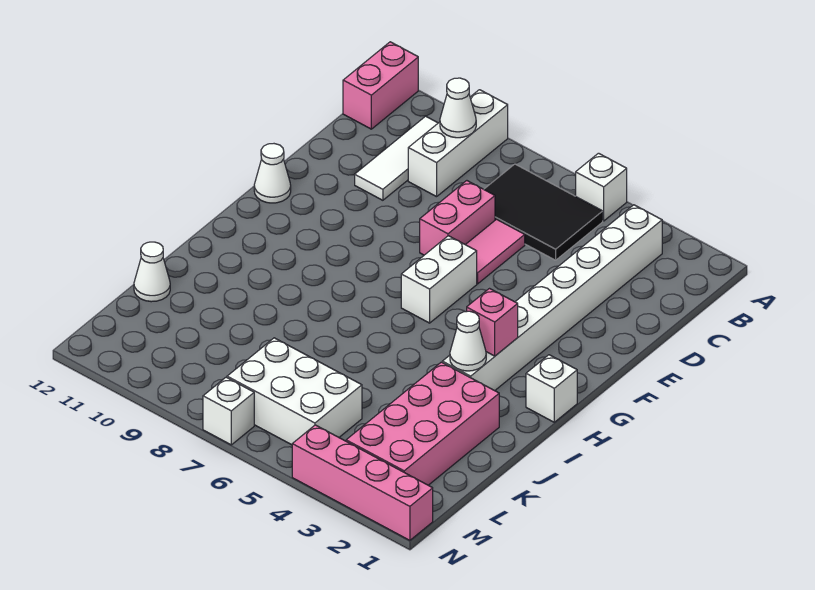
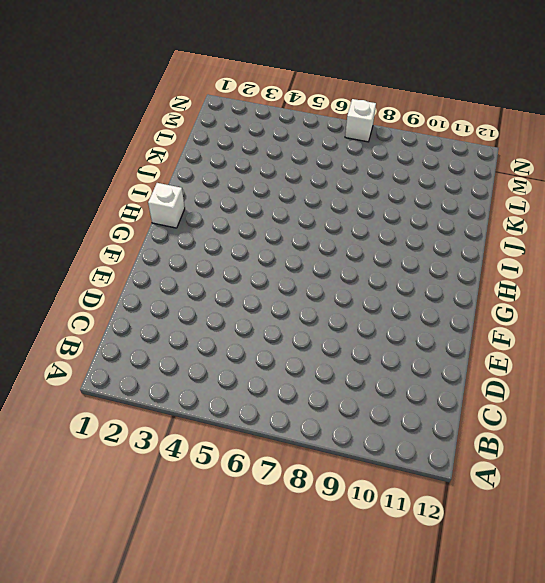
none -> white brick A5 level 1
none -> white brick A9:C9 level 1
none -> pink brick A12:B12 level 1

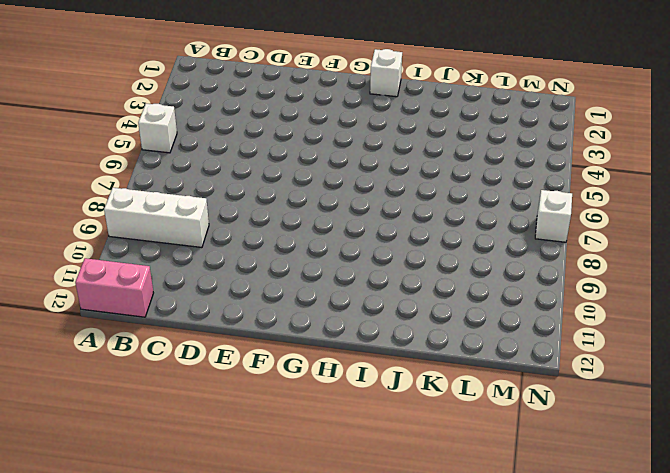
none -> white brick B3:I3 level 1
none -> black tile B5:C7 level 1
none -> white tile B10:D10 level 1

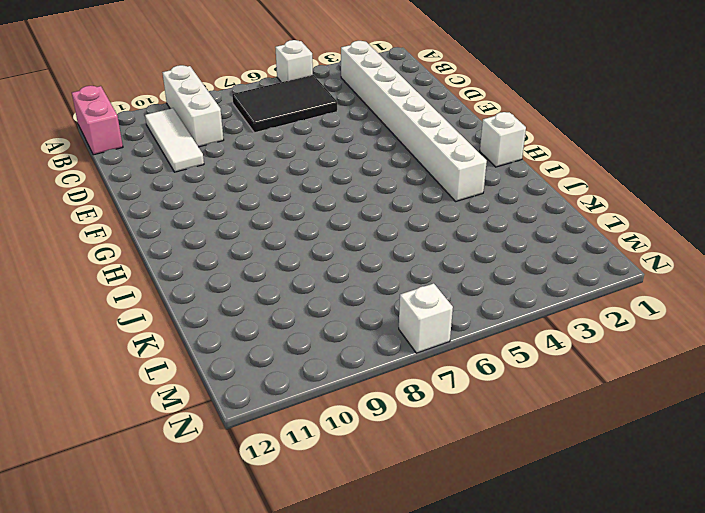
none -> pink tile D6:E6 level 1
none -> pink brick D7:E7 level 1
none -> white brick F6:G6 level 1

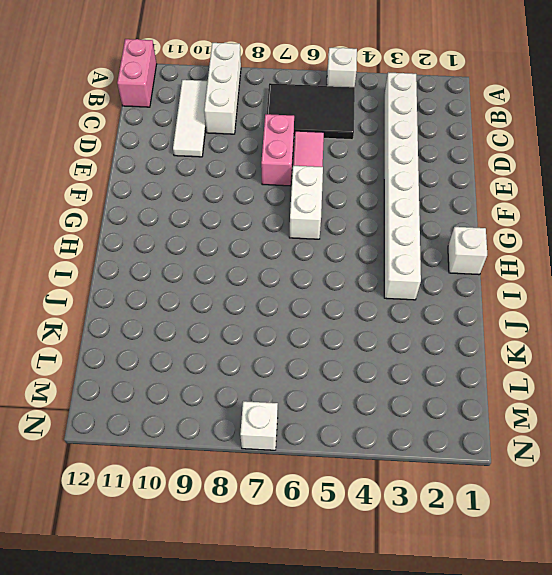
none -> white cone F12 level 1
none -> pink brick J2:M3 level 1
none -> white cone K12 level 1

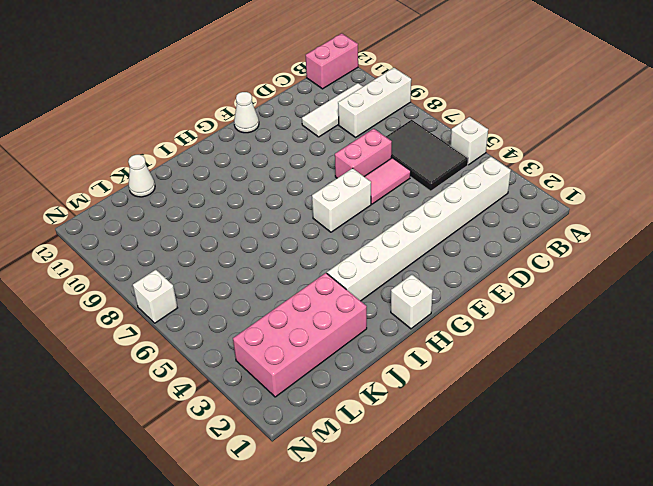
none -> white brick L5:M7 level 1
none -> pink brick N1:N4 level 1
none -> white cone B9 level 2

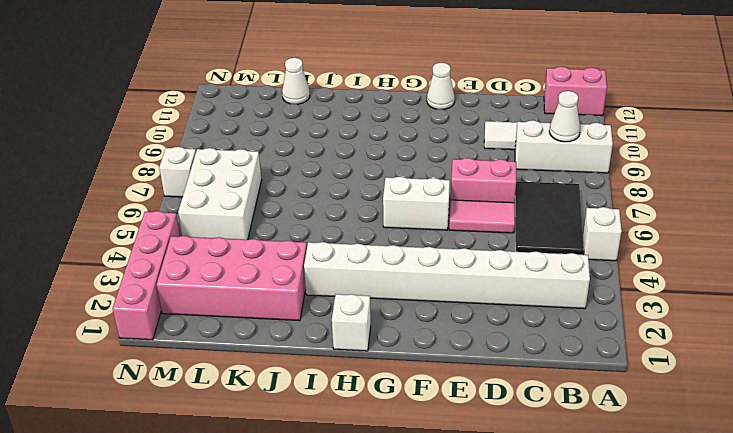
none -> pink brick H3 level 2
none -> white cone I3 level 2

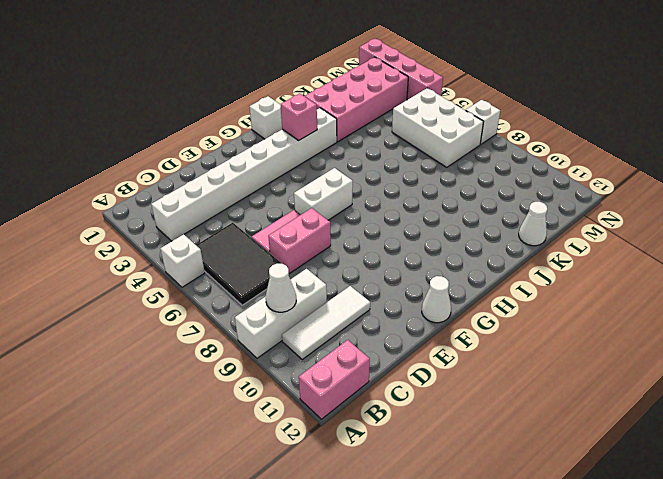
none -> white cone I3 level 2

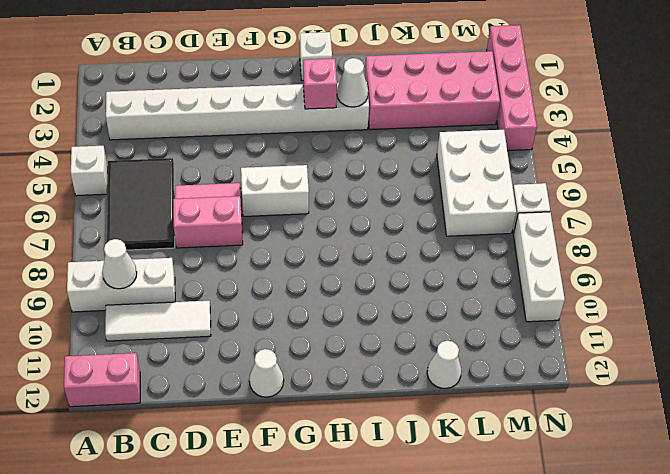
white brick N8:N10 level 1 -> none

